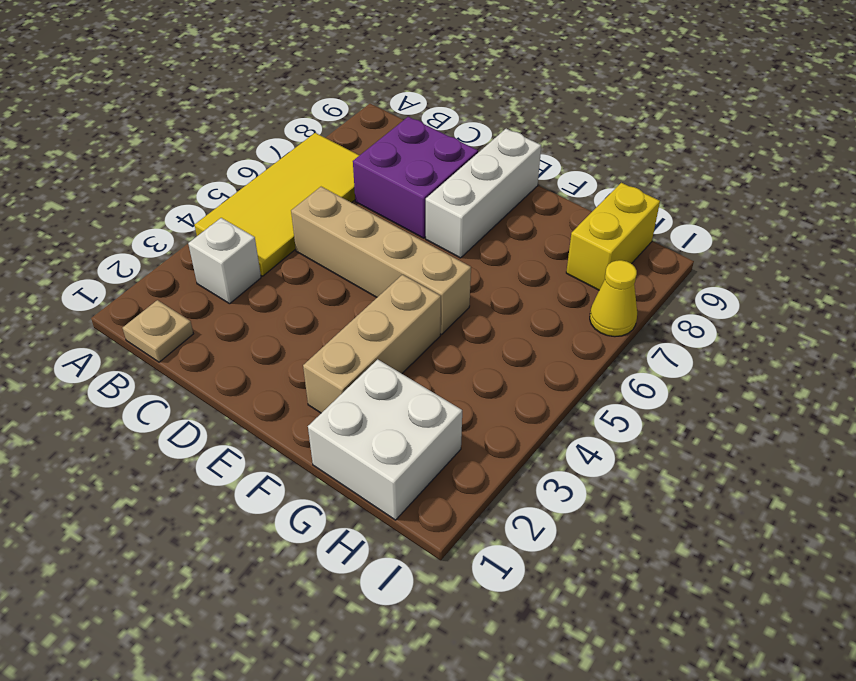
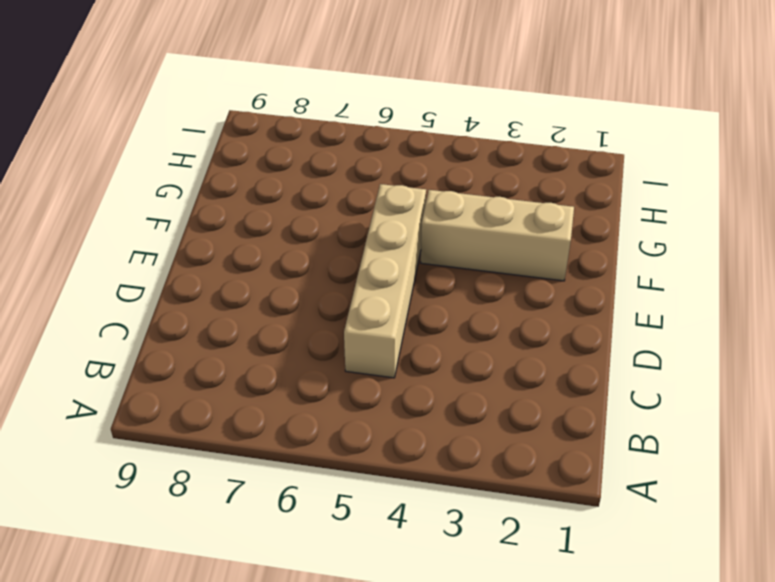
none -> yellow tile A4:B7 level 1
none -> tan plate B1 level 1

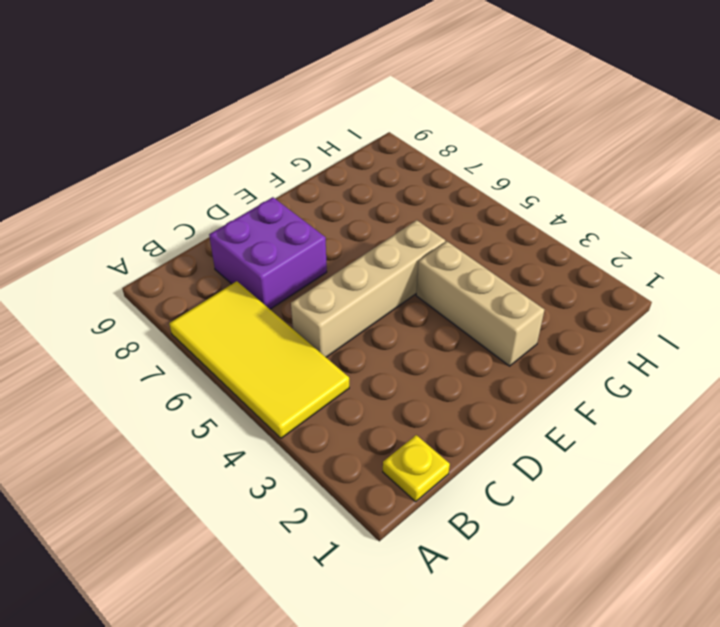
yellow plate B1 level 1 -> tan plate B1 level 1
none -> white brick B3 level 1
none -> white brick E7:E9 level 1

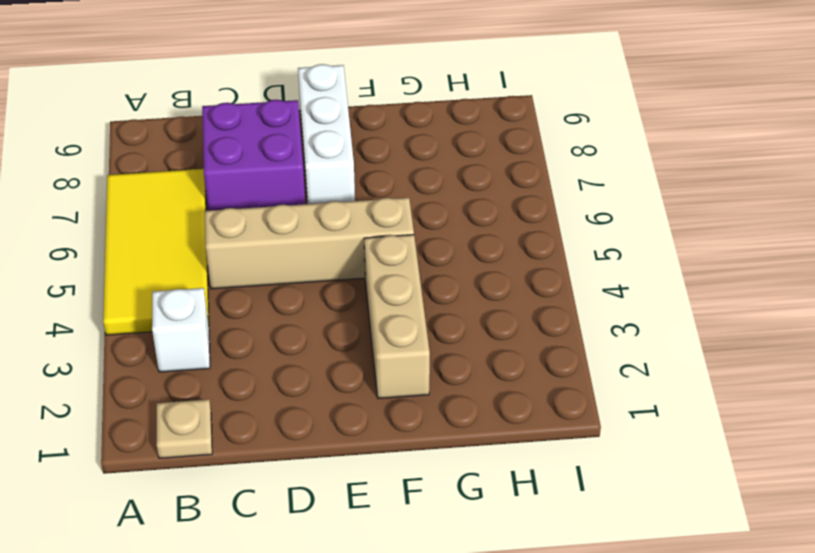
none -> white brick G1:H2 level 1
none -> yellow brick H8:H9 level 1

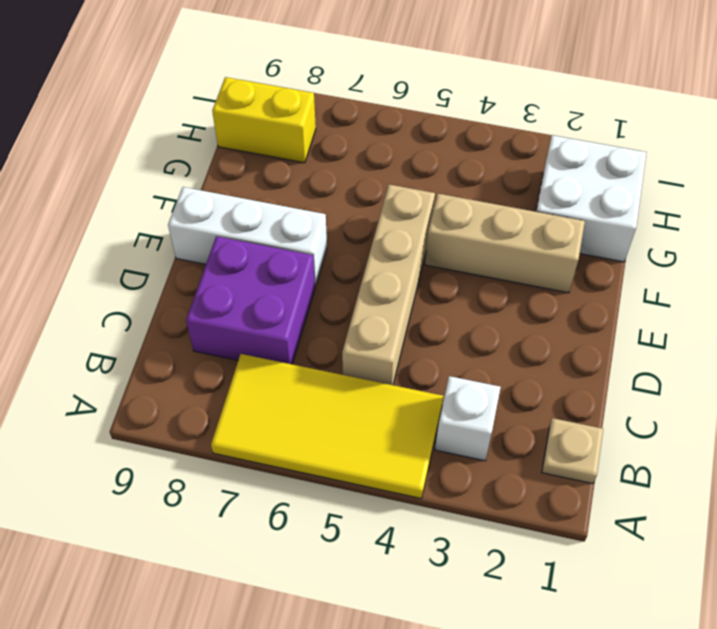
none -> yellow cone I7 level 1

